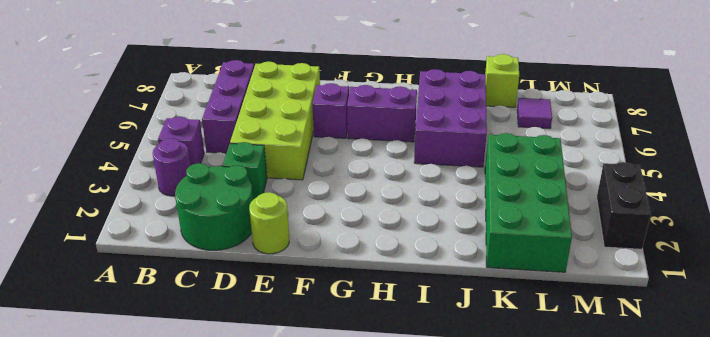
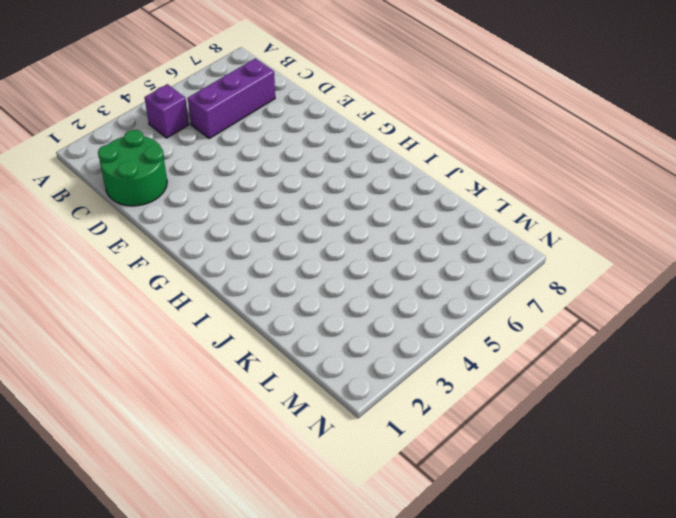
none -> purple round brick B3 level 1
none -> green brick D3 level 1
none -> lime brick D4:E7 level 1

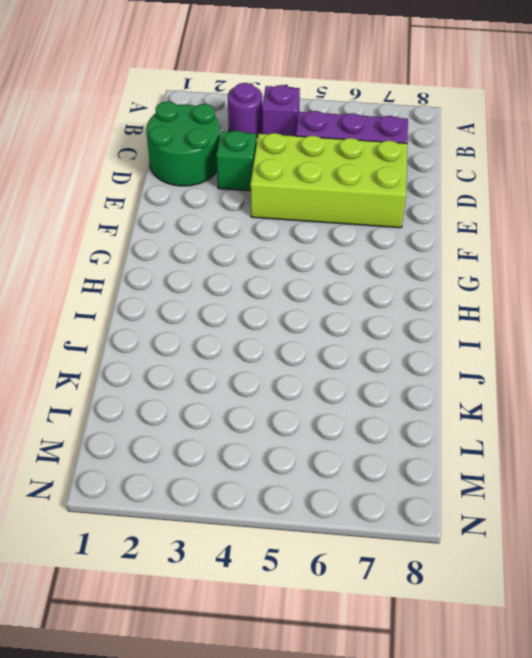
none -> lime round brick E1 level 1
none -> purple brick F6 level 1
none -> purple brick G6:H6 level 1

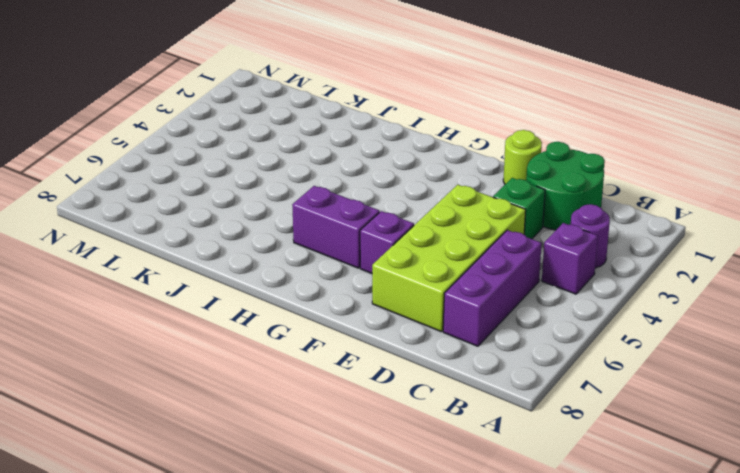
none -> purple brick I5:J7 level 1
none -> green brick K1:L4 level 1
none -> lime brick K8 level 1

